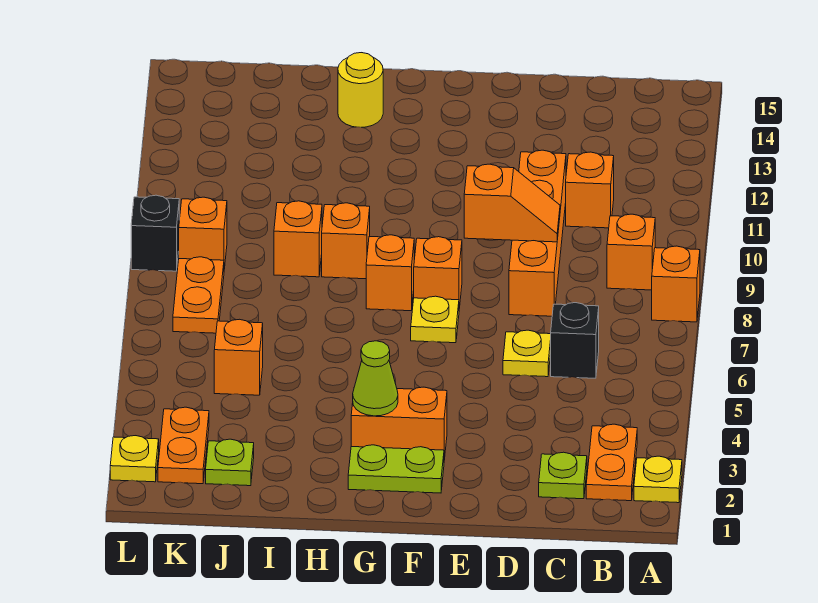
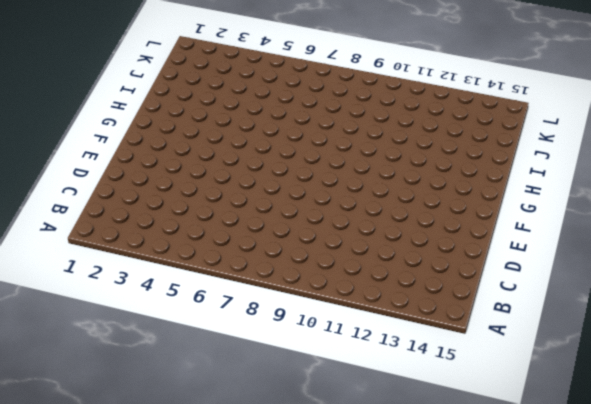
none -> yellow plate A2 level 1
none -> orange brick A8 level 1
none -> orange plate B2:B3 level 1

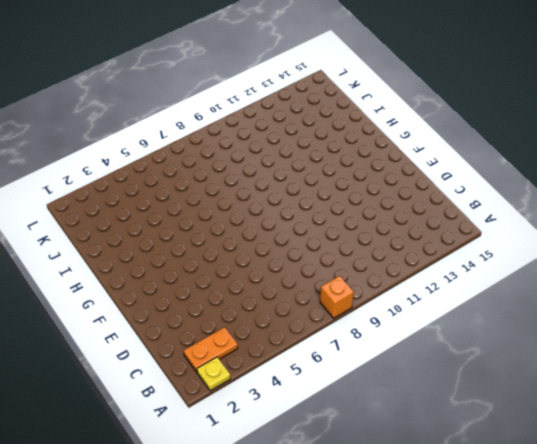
none -> orange brick B9 level 1
none -> lime plate C2 level 1
none -> black brick C6 level 1

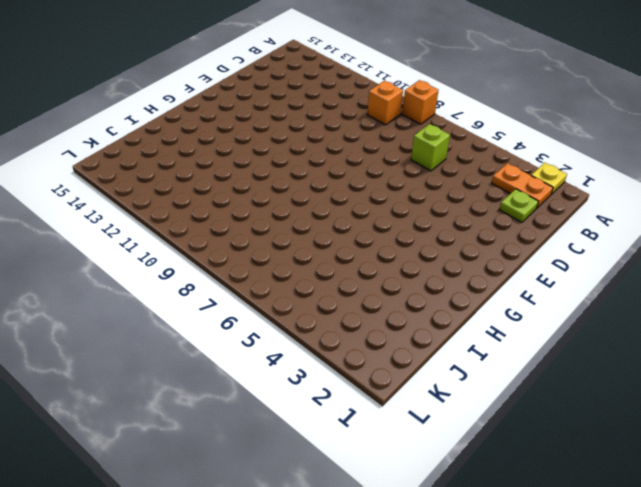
lime brick C6 level 1 -> black brick C6 level 1
none -> orange brick C11 level 1
none -> yellow plate D6 level 1
none -> orange brick D8:D11 level 1

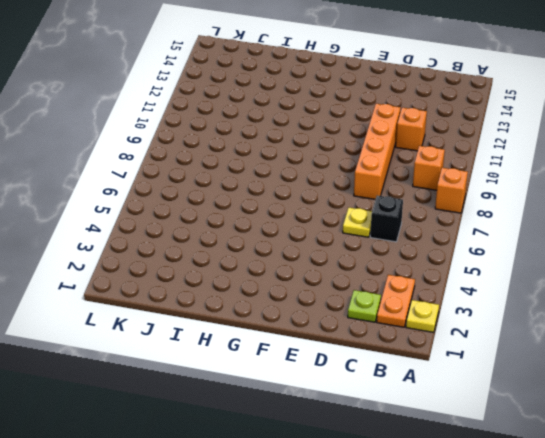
none -> lime plate F2:G2 level 1
none -> orange brick F3:G3 level 1
none -> yellow plate F7 level 1

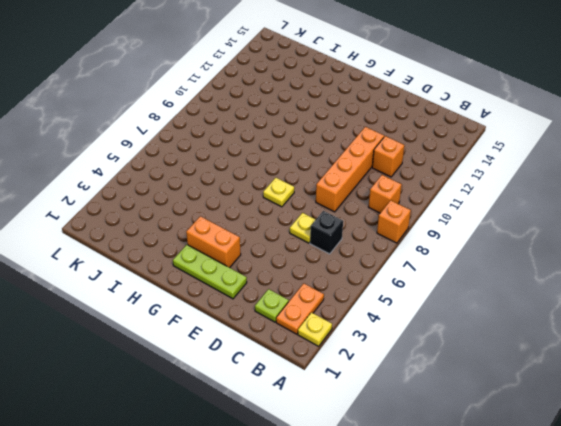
lime plate E2:G2 level 1 -> lime plate F2:G2 level 1
none -> orange brick F8 level 1
none -> orange brick G8 level 1
none -> orange brick H9 level 1

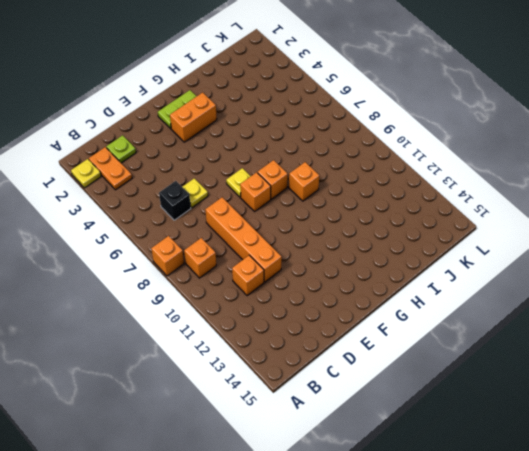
none -> yellow round brick H14 level 1
none -> orange brick I9 level 1
none -> lime plate J2 level 1

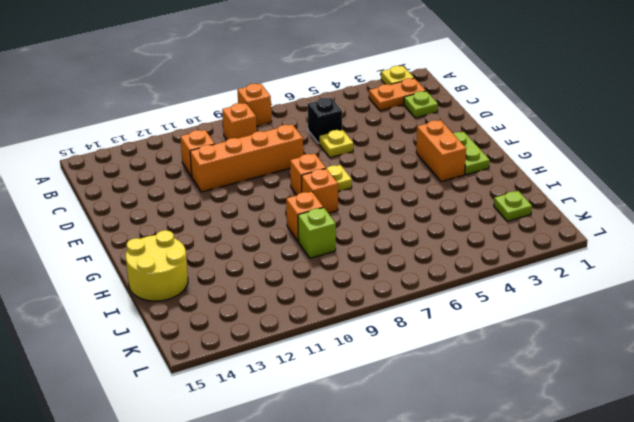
yellow round brick H14:I15 level 1 -> yellow round brick H14 level 1
lime brick I9 level 1 -> orange brick I9 level 1
none -> orange brick J5 level 1
none -> orange plate K2:K3 level 1
none -> orange plate K7:K8 level 1

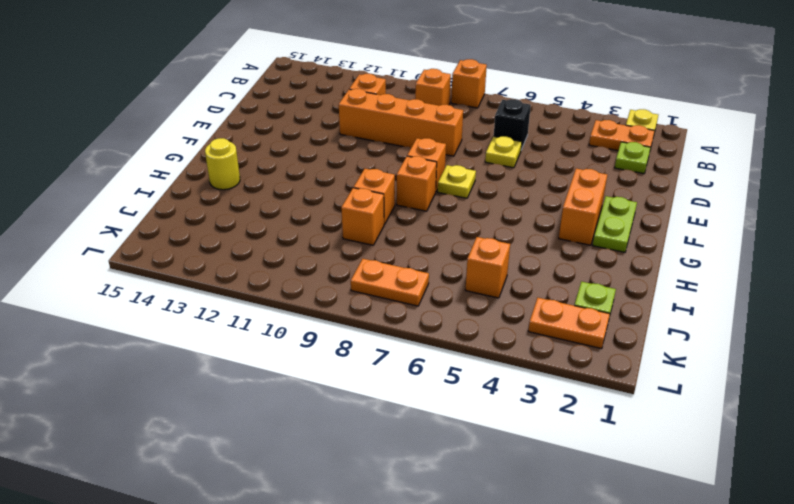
none -> orange brick K9 level 1
none -> yellow plate L2 level 1
none -> black brick L9 level 1

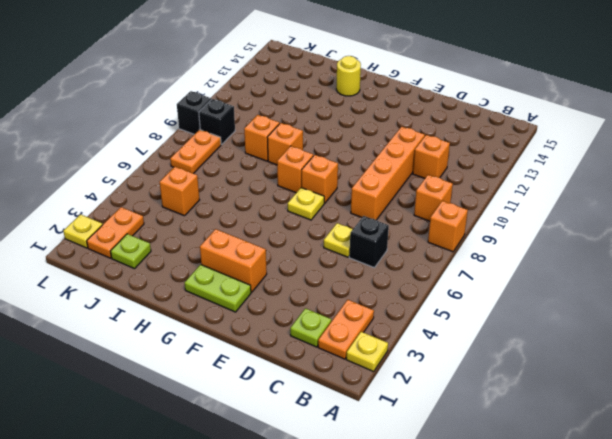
black brick K9 level 1 -> orange brick K9 level 1
none -> orange slope D9:E9 level 2 top E
none -> lime cone G3 level 2

